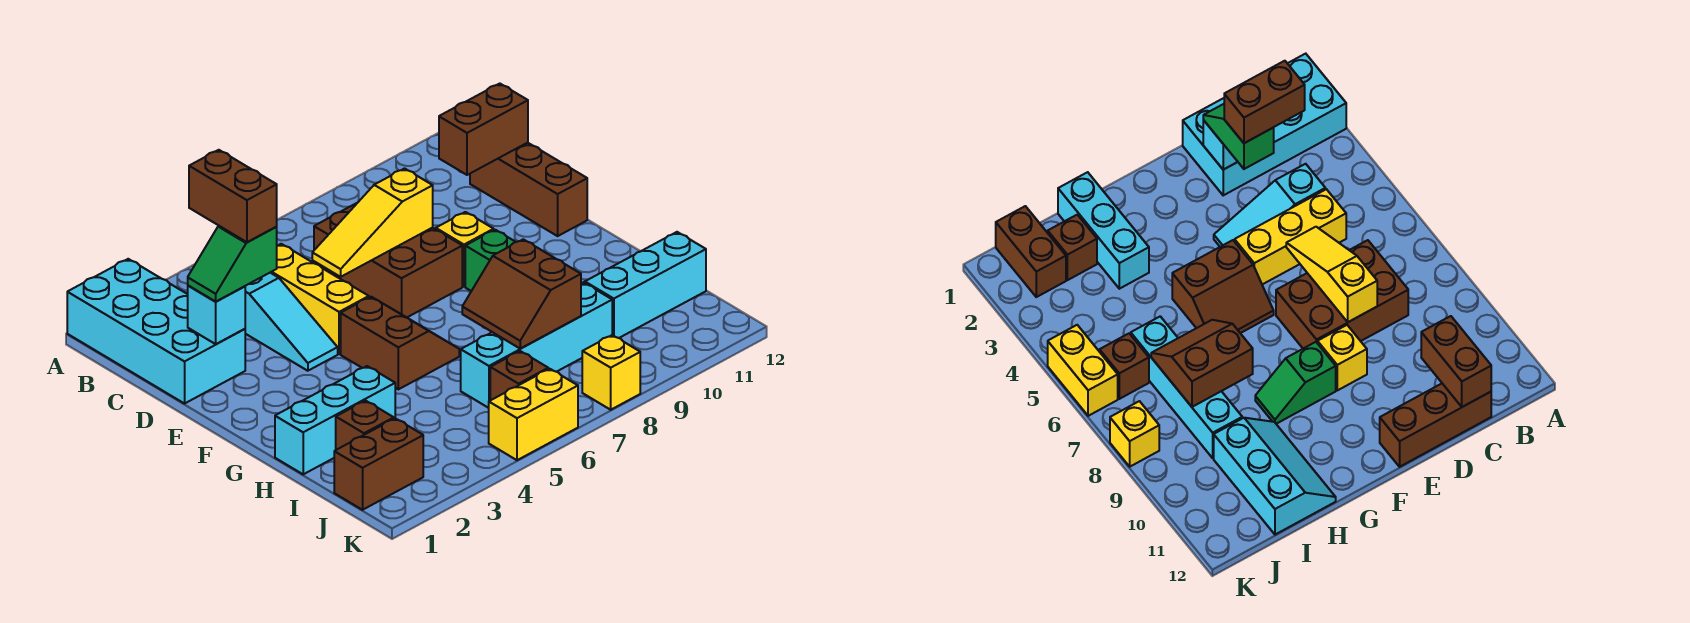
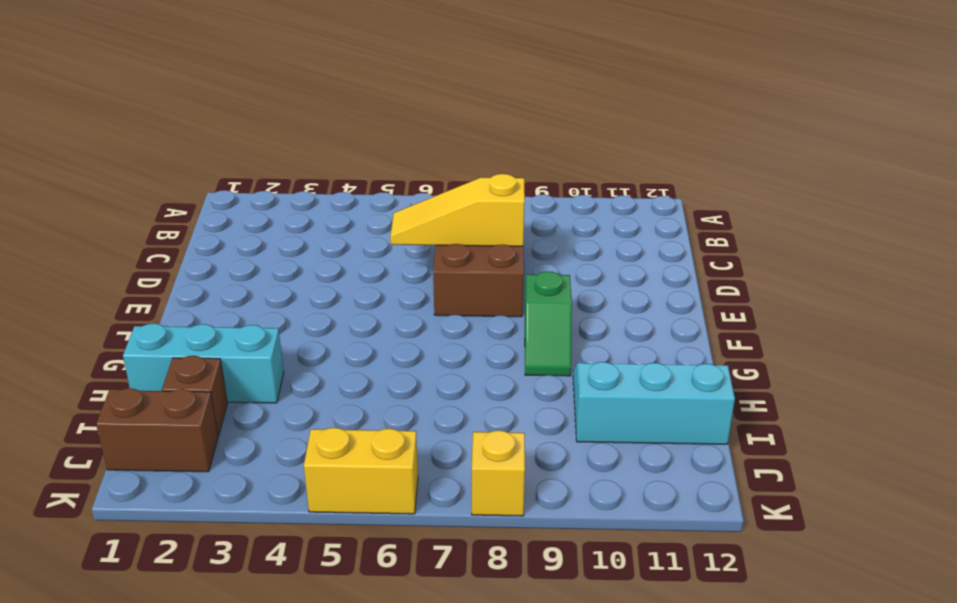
none -> cyan brick A1:D2 level 1
none -> cyan slope C4:E4 level 1 top C
none -> yellow brick C5:E5 level 1

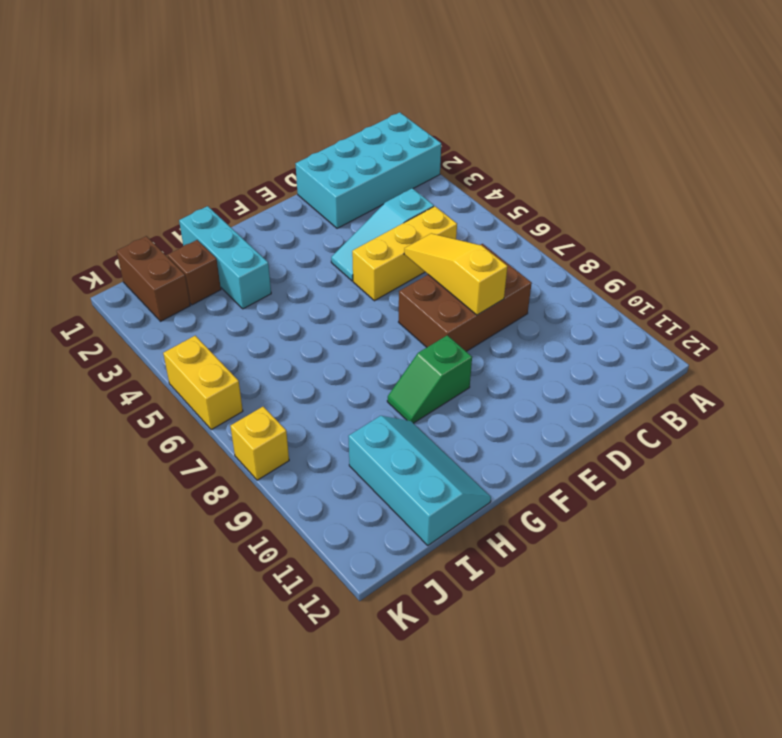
none -> brown brick C12:E12 level 1
none -> yellow brick E9 level 1
none -> brown slope F5:G6 level 1 top 5

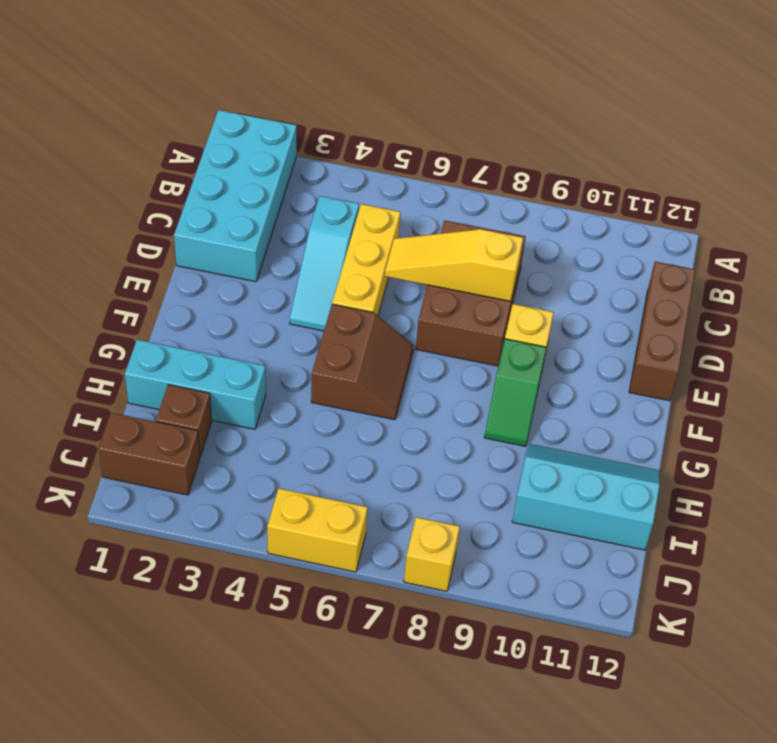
none -> cyan brick I6:I9 level 1
none -> brown brick J6 level 1
none -> brown brick C11:C12 level 2

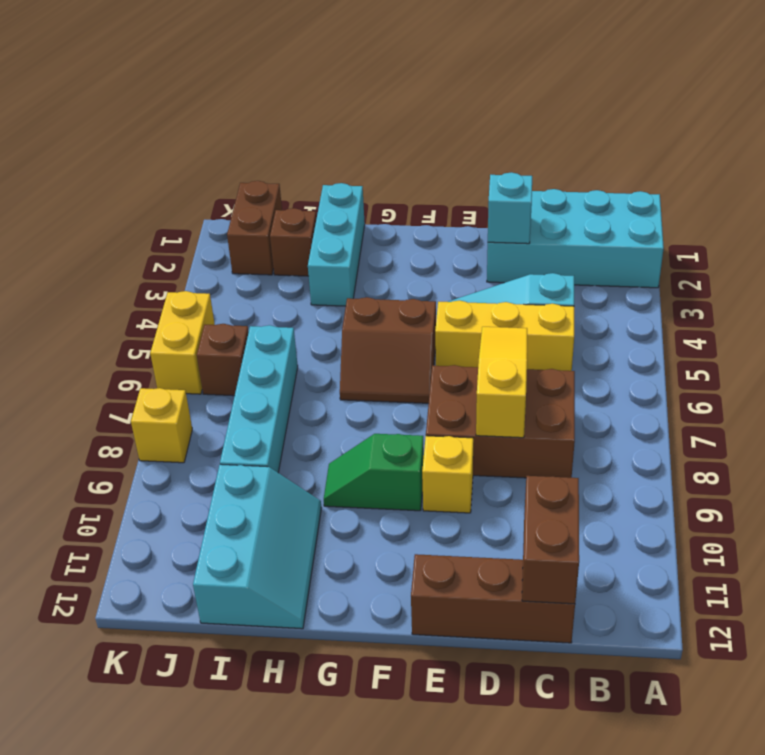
none -> brown slope H7:I8 level 2 top 8
none -> green slope D2:D3 level 3 top 3
none -> brown brick C3:D3 level 4

